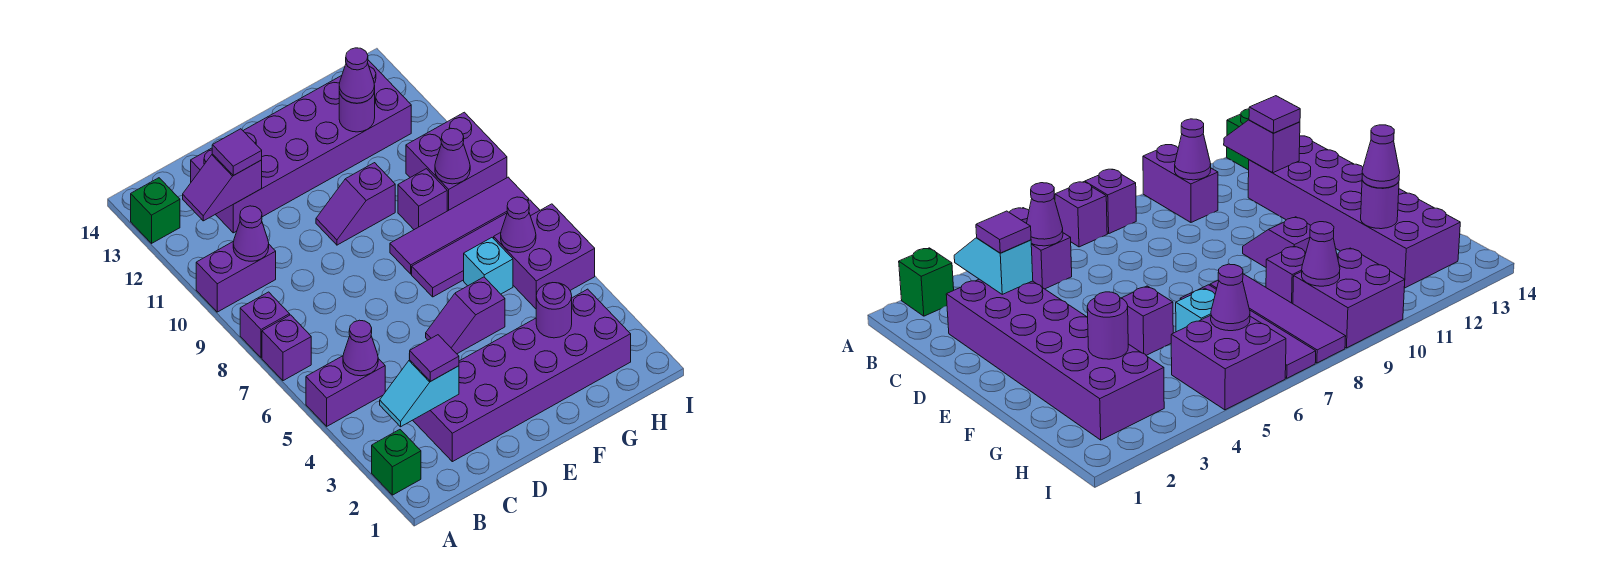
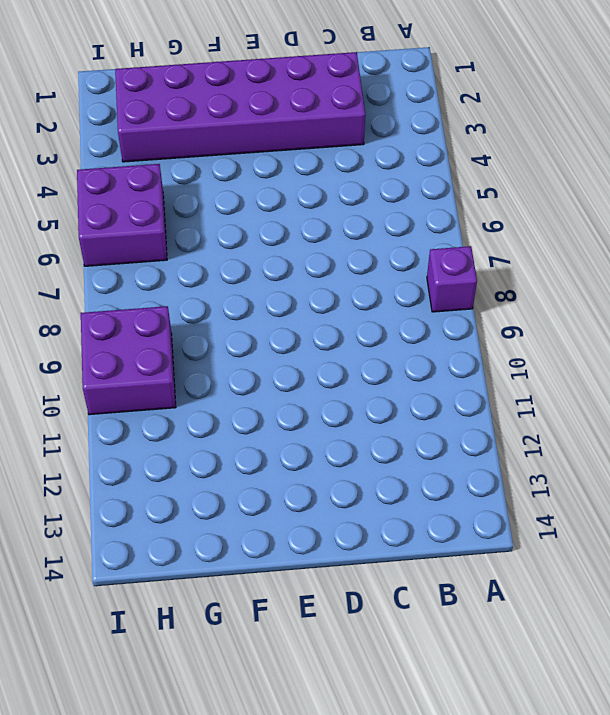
none -> green brick A2 level 1
none -> purple brick A5:B5 level 1
none -> purple brick A7 level 1

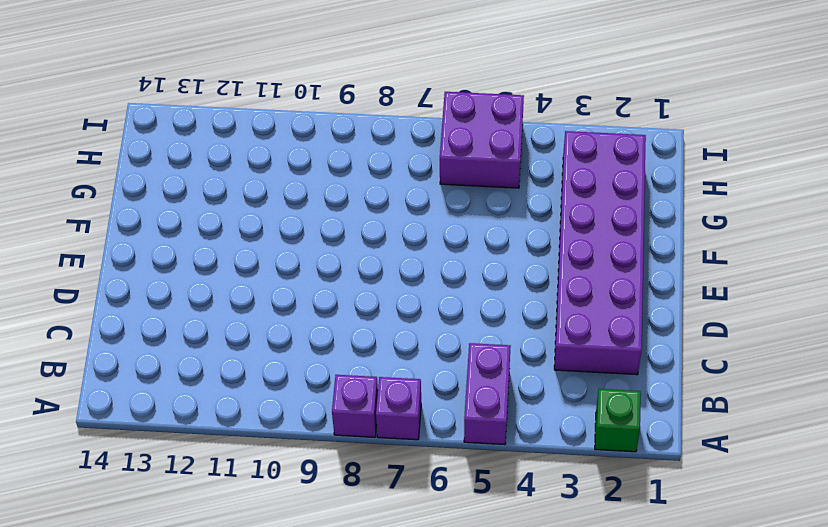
none -> purple brick A10:B10 level 1
none -> green brick A13 level 1
none -> purple brick C12:H13 level 1

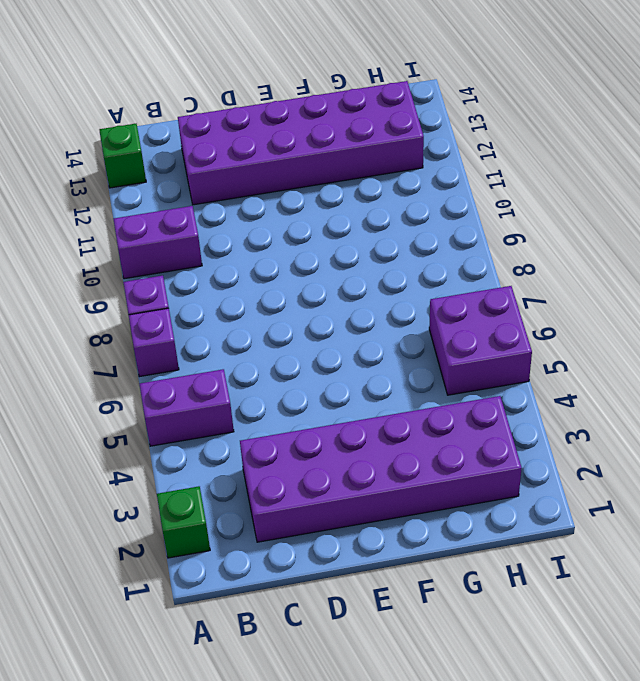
none -> purple slope E5:F5 level 1 top F
none -> purple slope E10:F10 level 1 top F
none -> purple tile F7:I7 level 1

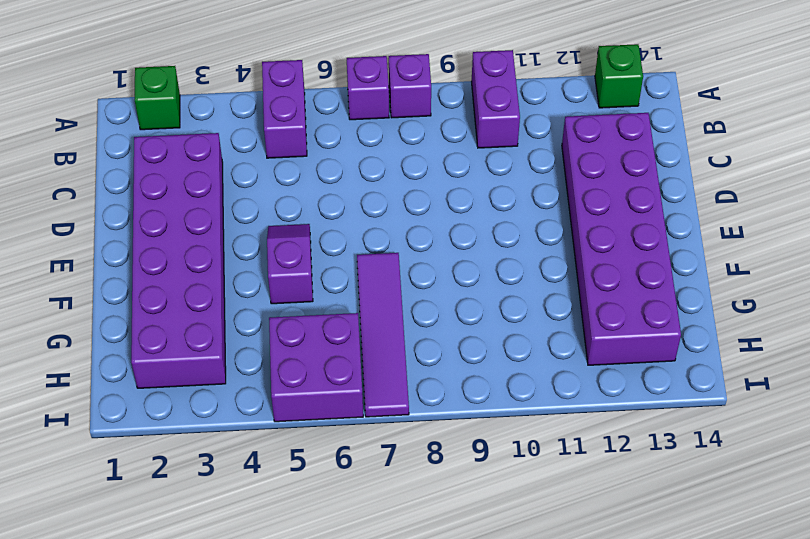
none -> purple slope E10:F10 level 1 top F
none -> purple tile F8:I8 level 1
none -> cyan brick G6 level 1

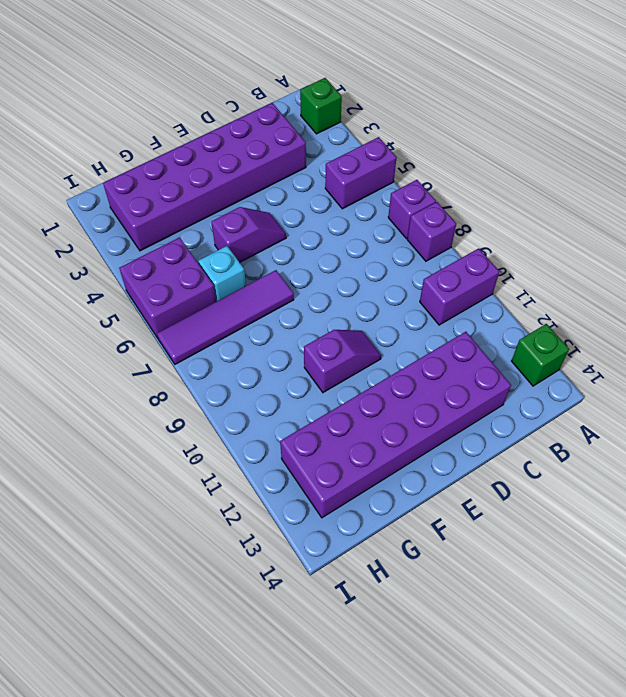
none -> purple tile F8:I8 level 1
none -> purple brick G9 level 1
none -> purple brick H9:I10 level 1

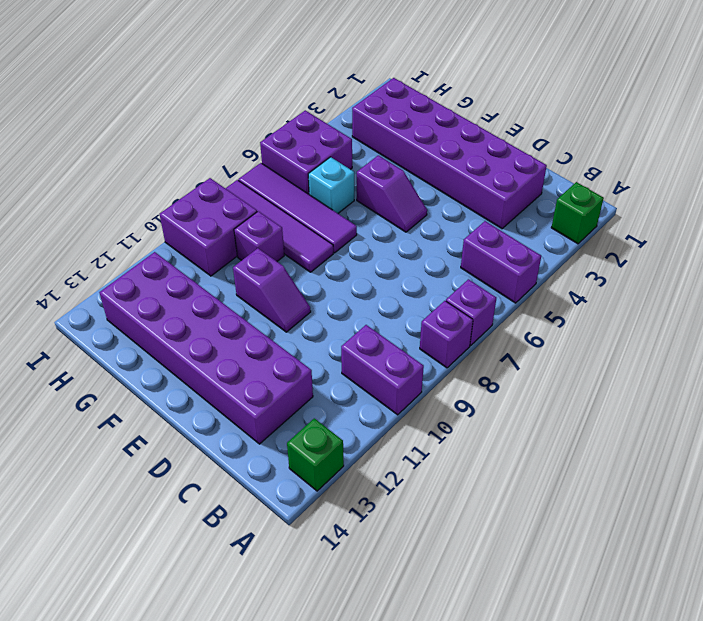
none -> cyan slope B3:C3 level 2 top C
none -> purple cone B5 level 2
none -> purple cone B10 level 2

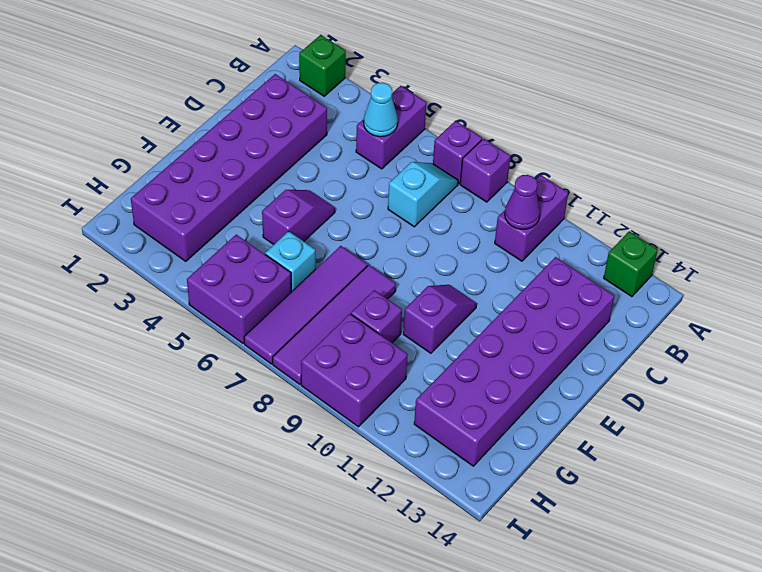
cyan cone B5 level 2 -> purple cone B5 level 2
cyan slope B7:C7 level 1 top C -> cyan slope B3:C3 level 2 top C
none -> purple slope B12:C12 level 2 top C
none -> purple round brick G3 level 2
none -> purple round brick G12 level 2

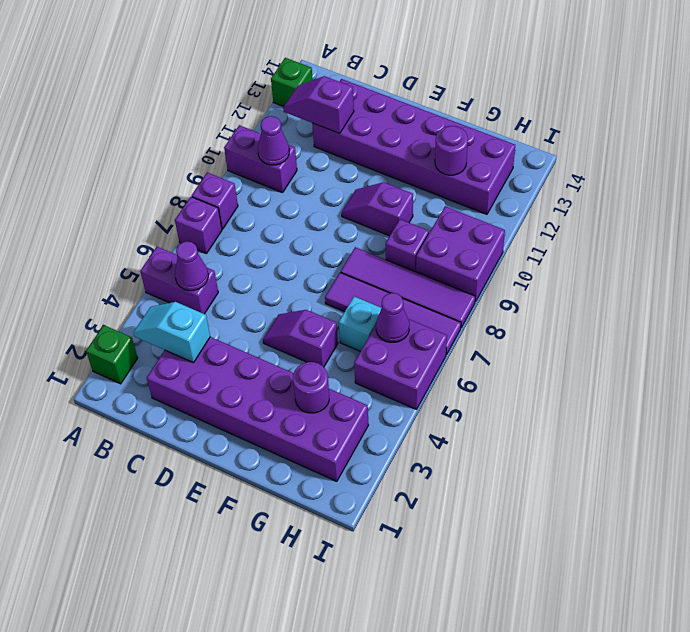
none -> purple cone H9 level 2
none -> purple tile C3 level 3
none -> purple tile C12 level 3

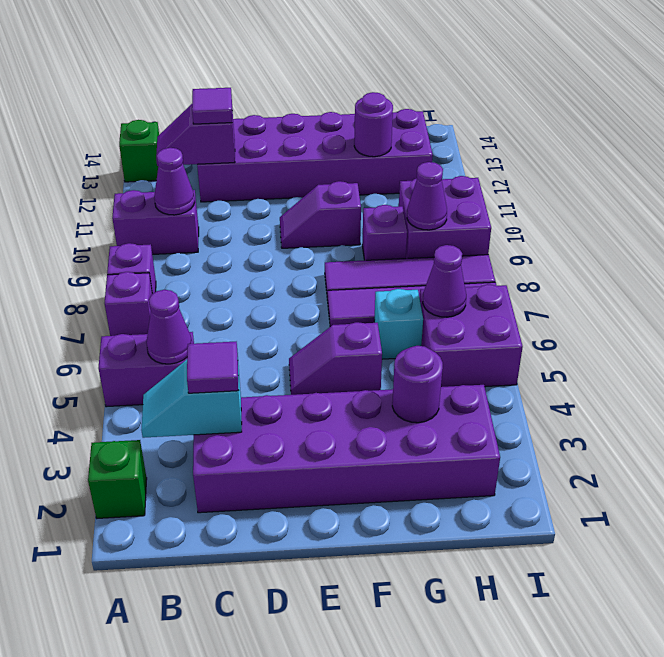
none -> purple cone G12 level 3

